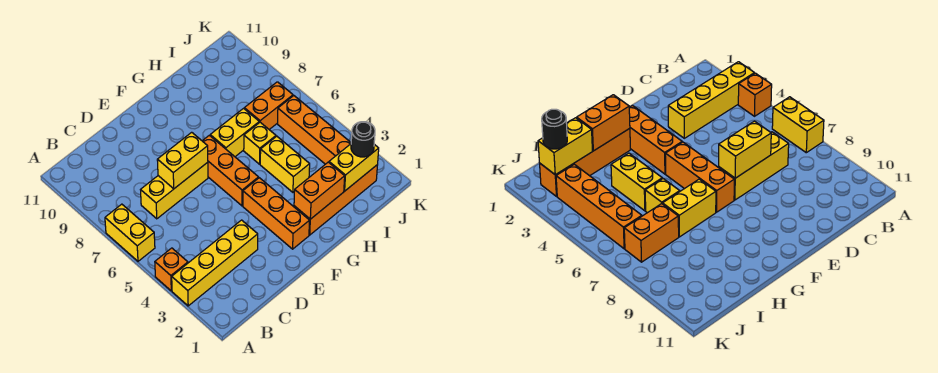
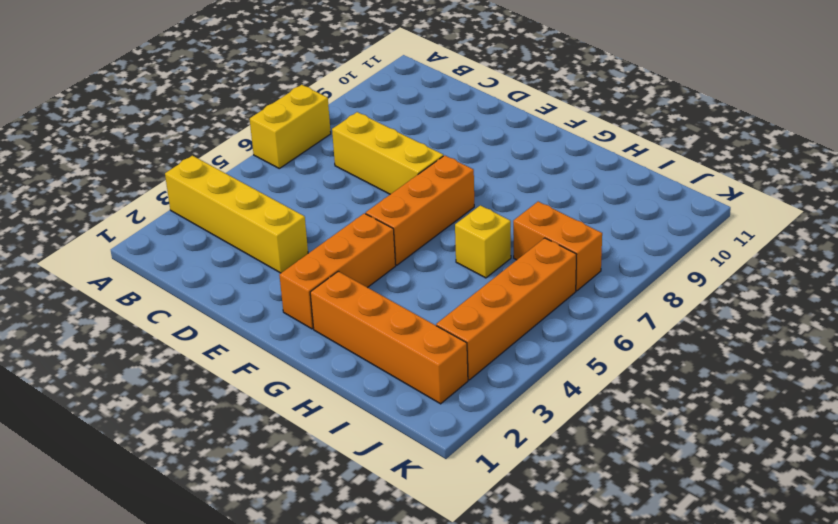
none -> orange brick A4 level 1
none -> yellow brick G7:H7 level 1
none -> yellow brick H4:H5 level 1

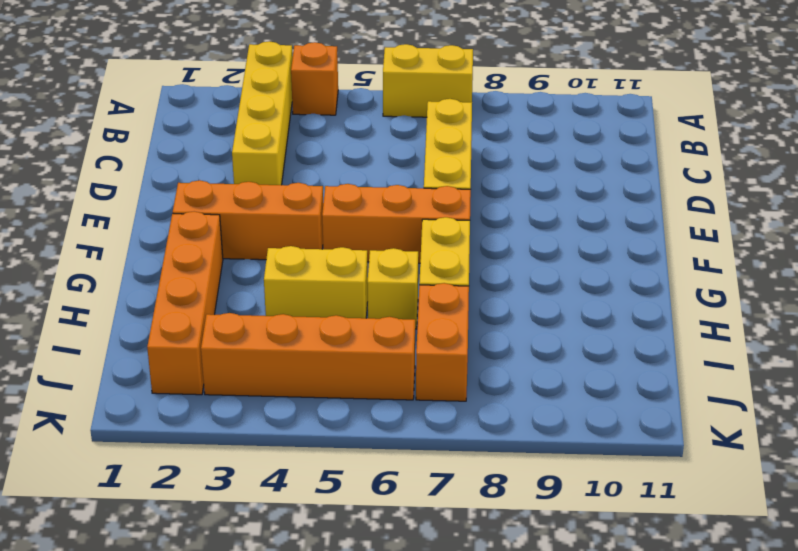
none -> yellow brick D7:E7 level 2
none -> orange brick G2:H2 level 2
none -> yellow brick I2:J2 level 2

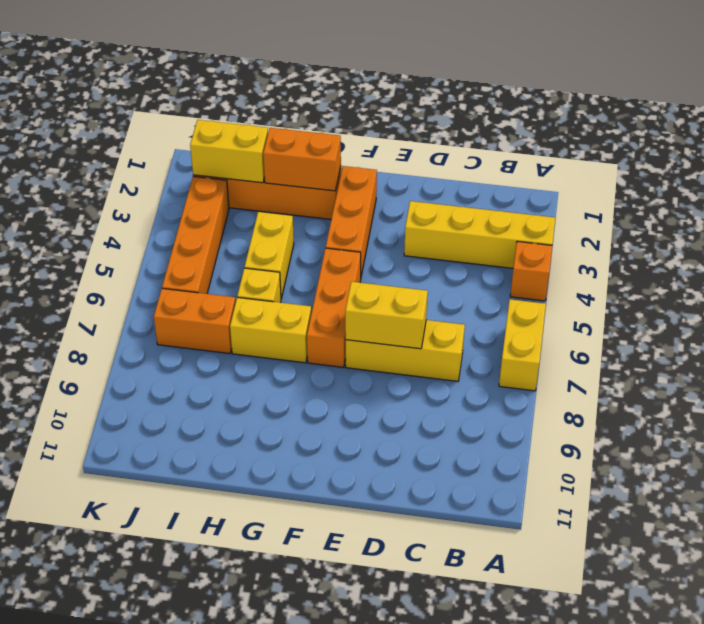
none -> black round brick J2 level 3

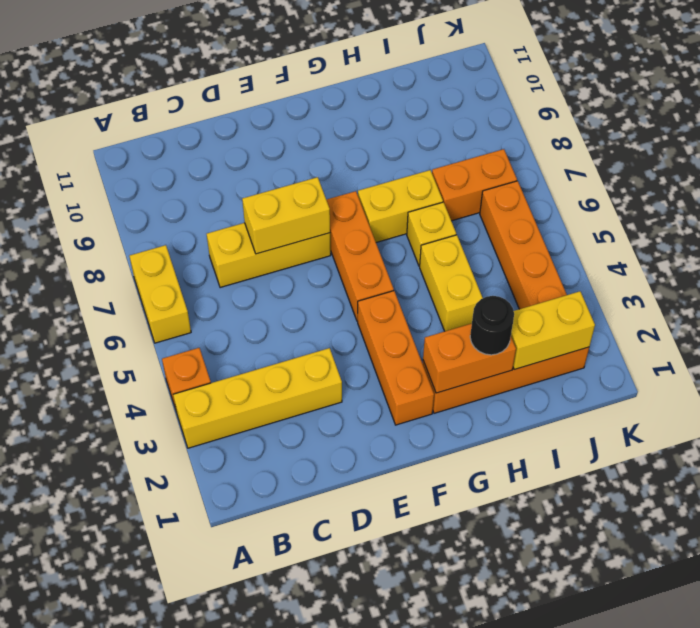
black round brick H2 level 3 -> black round brick J2 level 3

